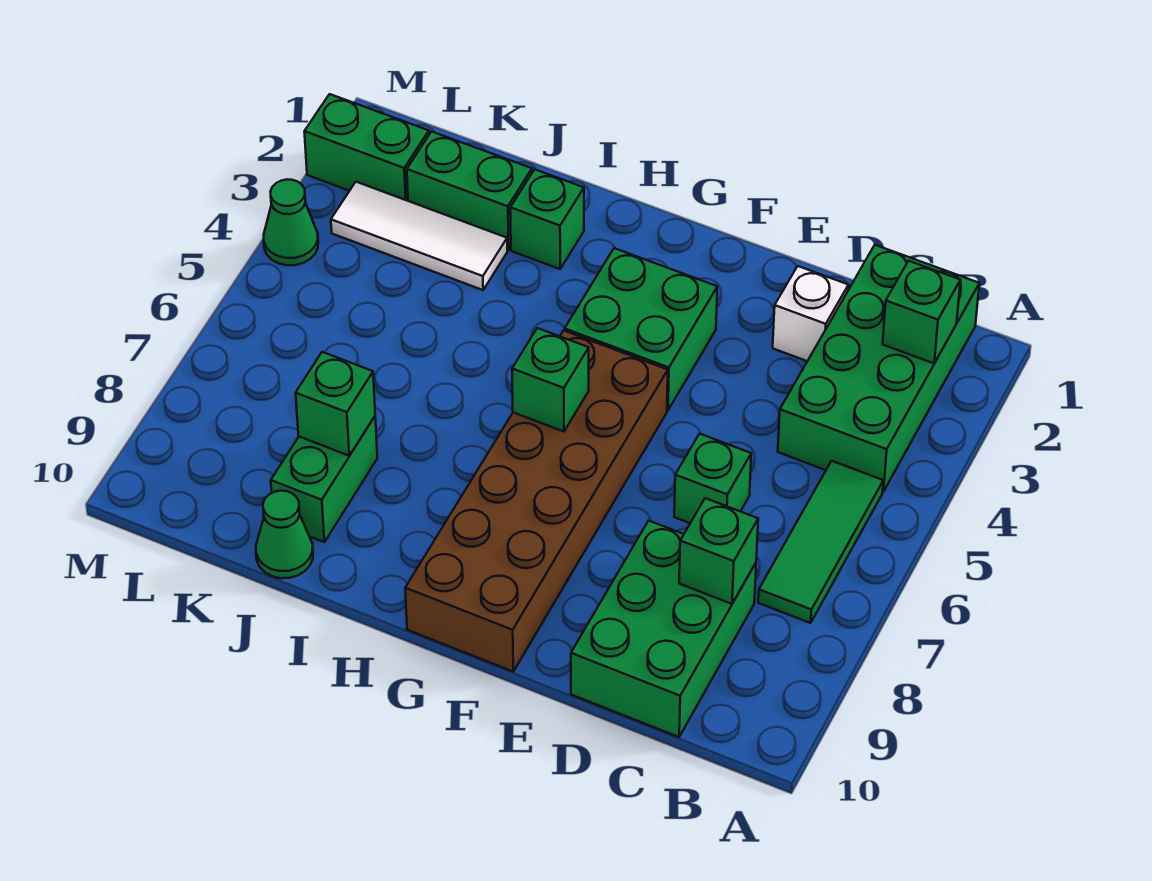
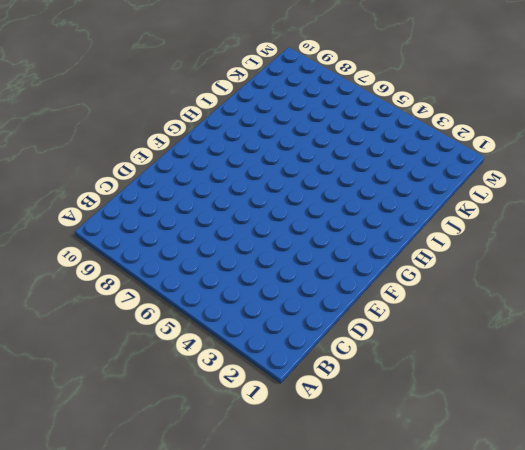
none -> green brick B1:C4 level 1
none -> green tile B5:B7 level 1
none -> green brick C8:D10 level 1

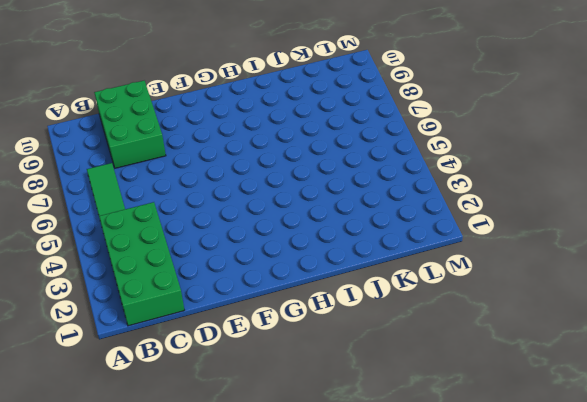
none -> white brick D2 level 1
none -> green brick D6 level 1
none -> green brick F3:G4 level 1

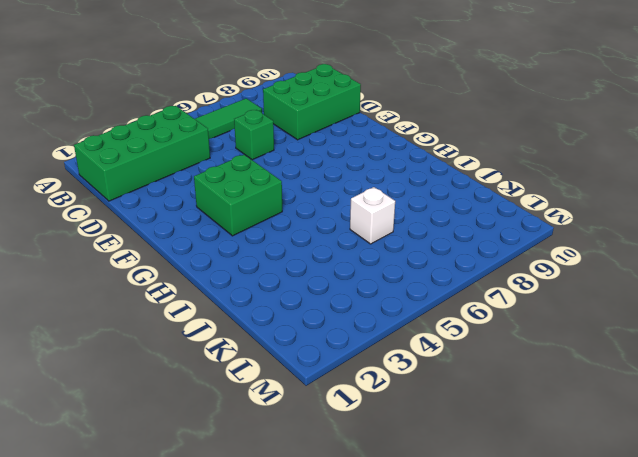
white brick J6 level 1 -> white brick D2 level 1
none -> brown brick F5:G10 level 1
none -> green brick I2 level 1
none -> green brick J2:K2 level 1

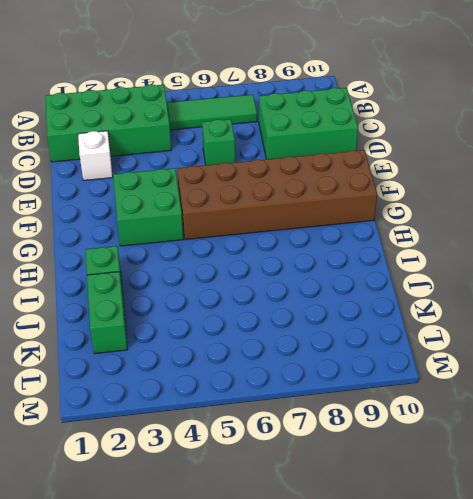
none -> white tile J3:L3 level 1
none -> green brick J8:J9 level 1
none -> green cone J10 level 1

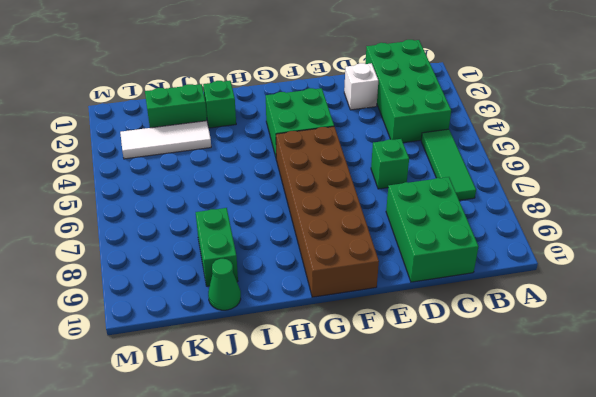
none -> green brick L2:M2 level 1
none -> green cone M4 level 1
none -> green brick B2 level 2

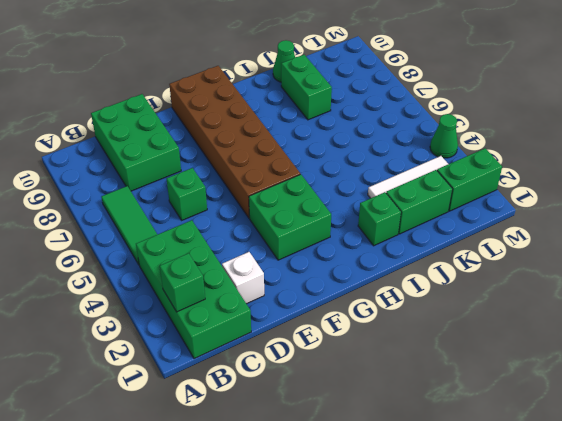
none -> green brick C8 level 2
none -> green brick G6 level 2
none -> green brick J8 level 2

